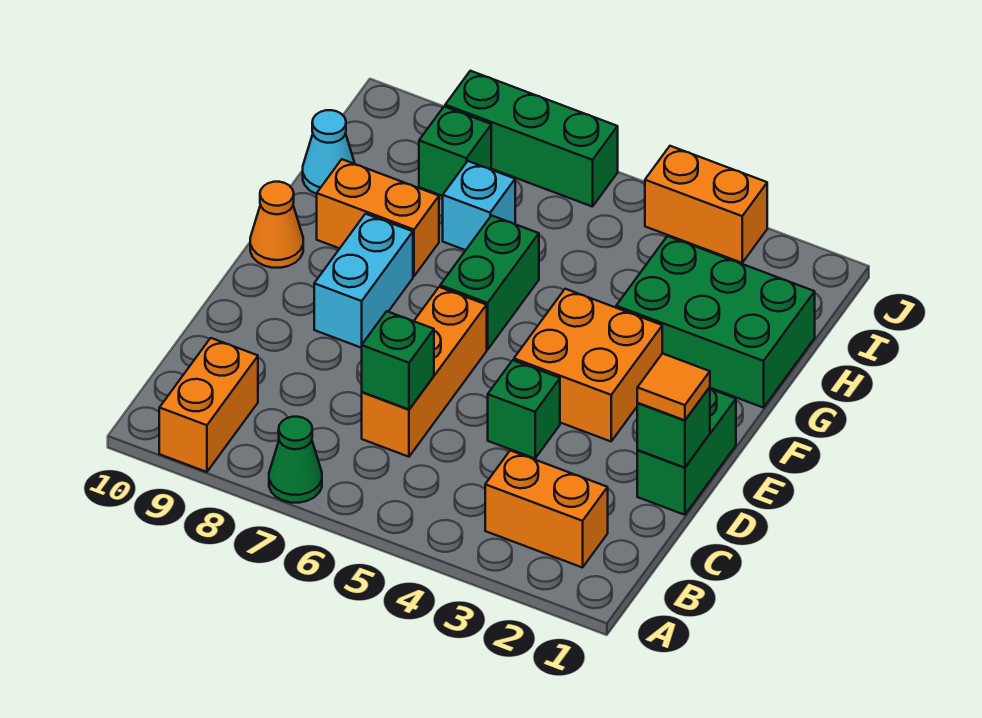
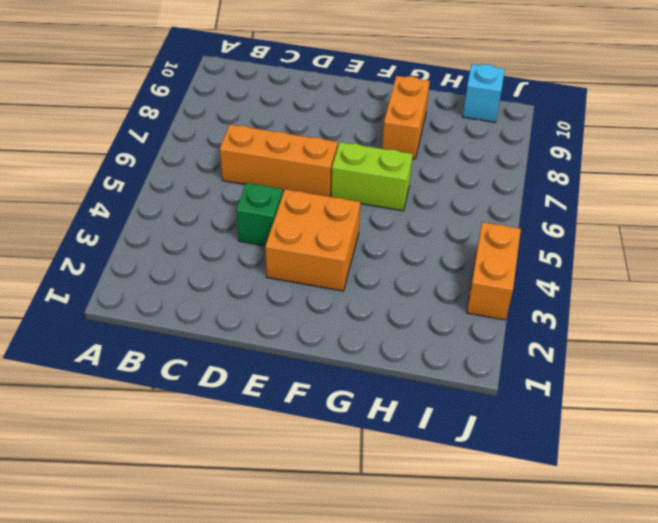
lime brick F6:G6 level 1 -> green brick F6:G6 level 1
cyan brick I10 level 1 -> cyan brick H7 level 1
none -> green cone A7 level 1
none -> orange brick A9:B9 level 1
none -> orange brick B2:B3 level 1

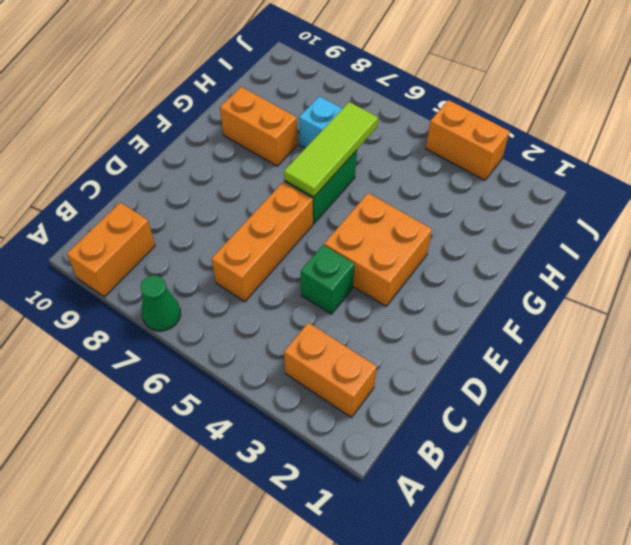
lime tile F6:H6 level 2 -> none
none -> green brick D1:E1 level 1
none -> cyan brick E8:F8 level 1
none -> orange cone F10 level 1

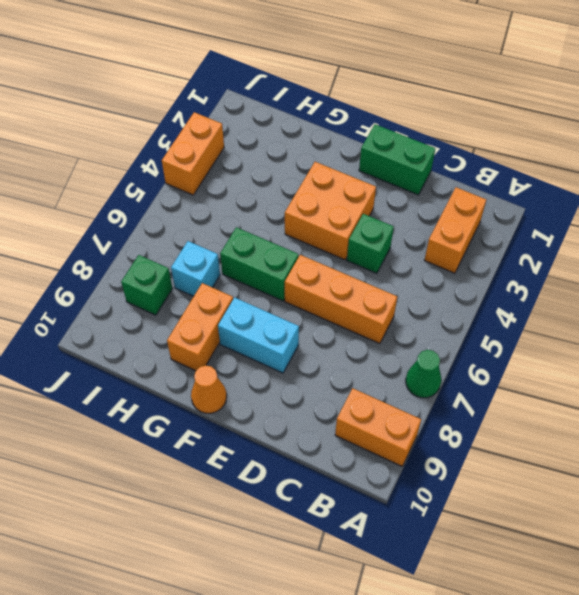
none -> green brick G1:H3 level 1
none -> cyan cone H10 level 1
none -> green brick J6:J8 level 1

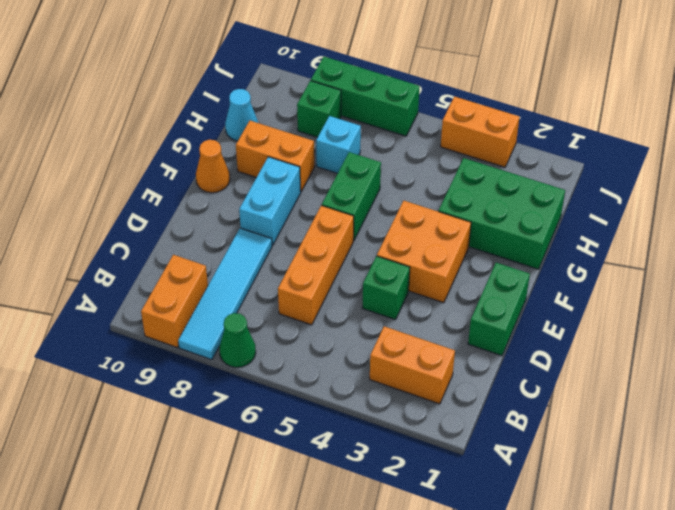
cyan tile A8:D8 level 1 -> none
none -> green brick C6 level 2
none -> green brick D1 level 2
none -> orange tile D1 level 3

